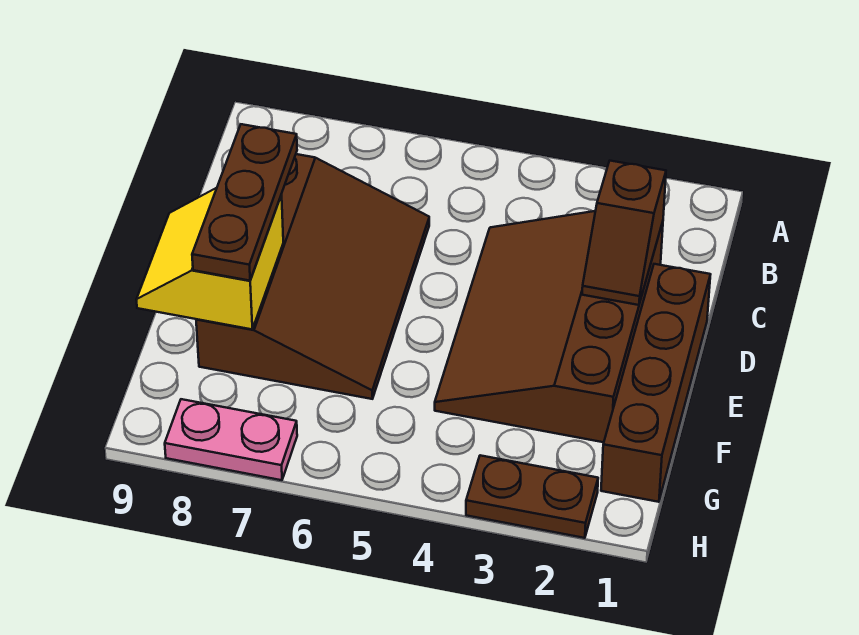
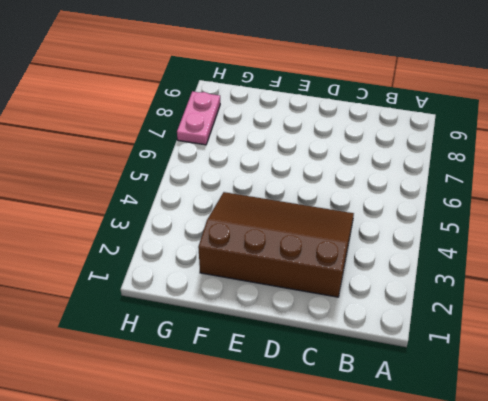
none -> brown slope C6:F8 level 1 top 8
none -> brown brick D1:G1 level 1

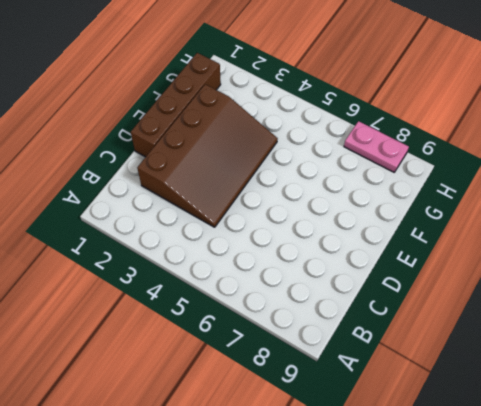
none -> brown slope C6:F8 level 1 top 8
none -> brown plate H2:H3 level 1

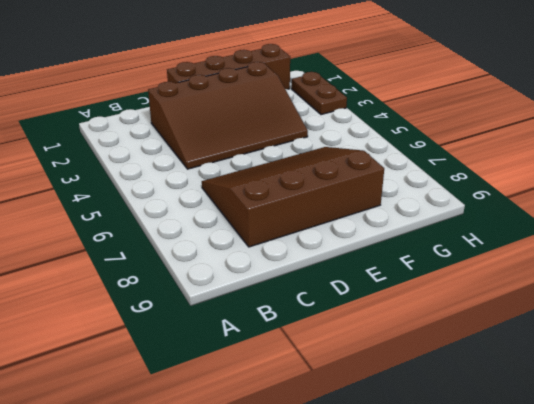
none -> pink plate H7:H8 level 1
none -> brown slope C2:D2 level 2 top C

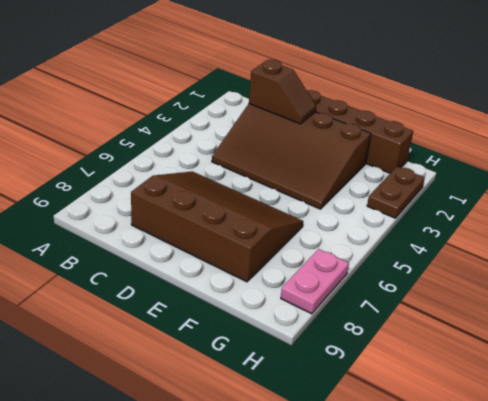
none -> yellow slope E8:F9 level 2 top 8
none -> brown plate D8:F8 level 3

